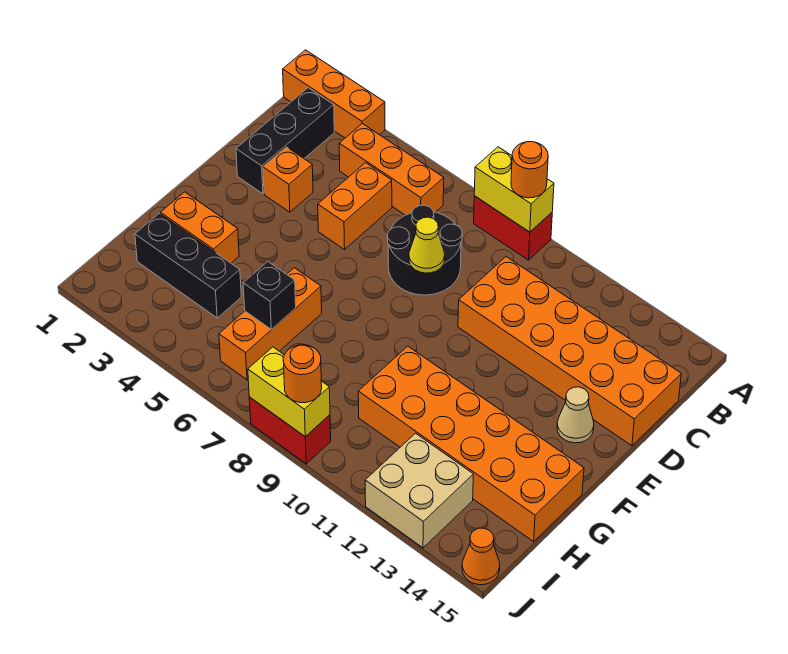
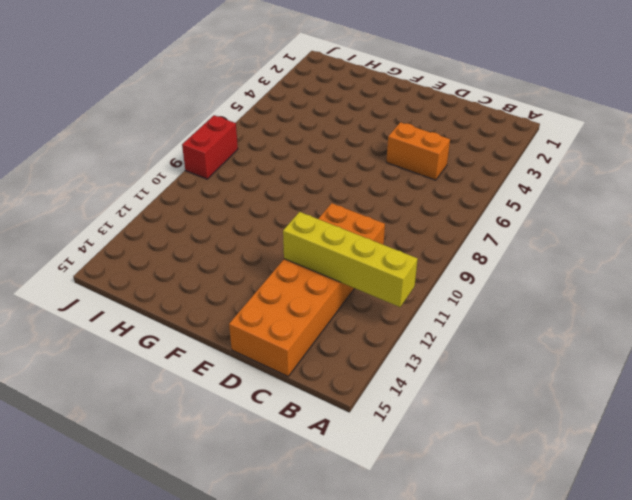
yellow brick A12:D12 level 2 -> none
none -> orange brick A1:A3 level 1
none -> red brick A8:A9 level 1
none -> black brick B2:D2 level 1

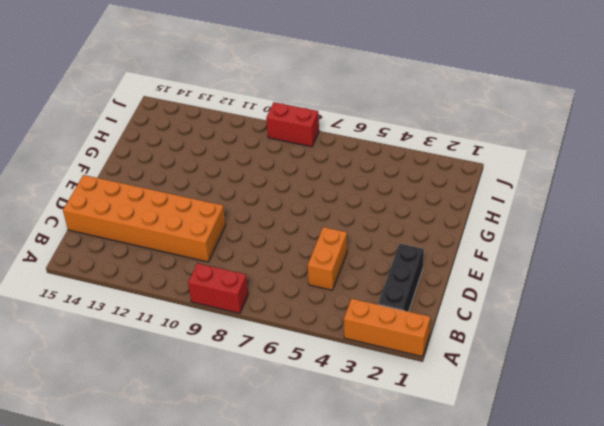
none -> orange brick B4:B6 level 1
none -> black round brick C7:D8 level 1
none -> orange brick D3 level 1

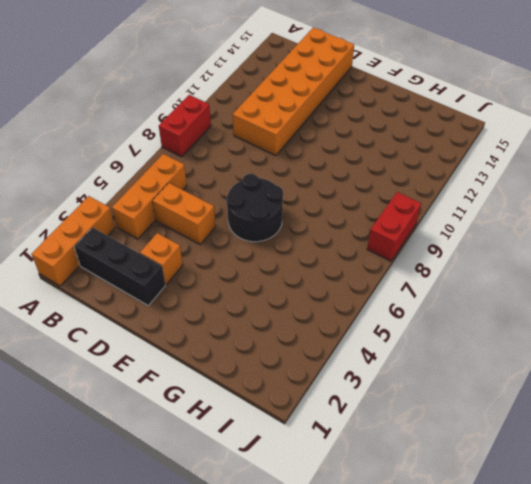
black round brick E6:F7 level 1 -> black round brick C7:D8 level 1
none -> tan cone E14 level 1
none -> orange brick G2:G3 level 1
none -> orange brick G6:I6 level 1

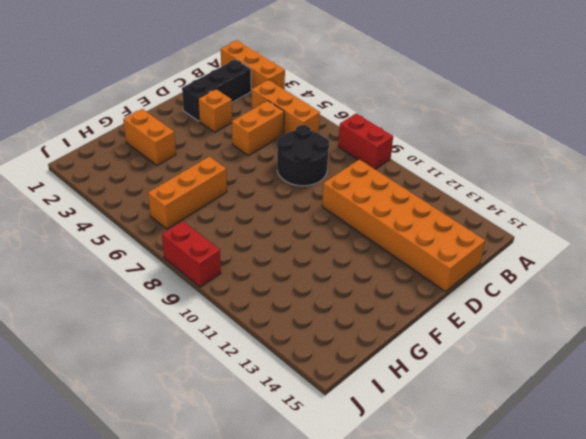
none -> tan cone E14 level 1
none -> orange brick G10:H15 level 1
none -> black brick H2:H4 level 1

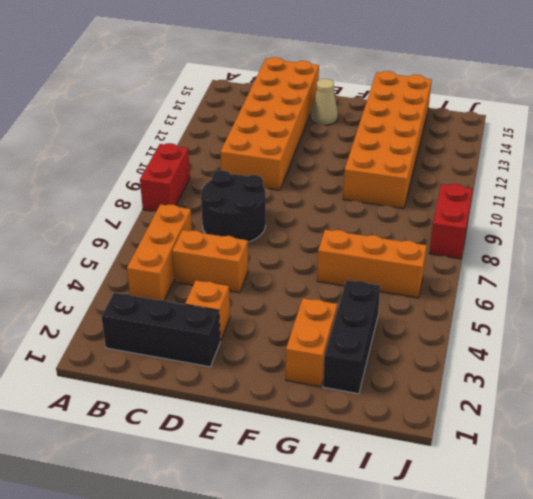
none -> orange brick A1:A3 level 1
none -> tan brick I12:J13 level 1
none -> orange cone J15 level 1

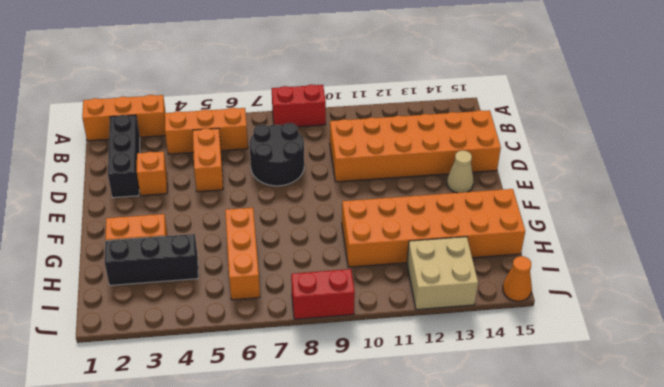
none -> yellow brick A8:A9 level 2
none -> yellow cone D8 level 2
none -> black brick H6 level 2

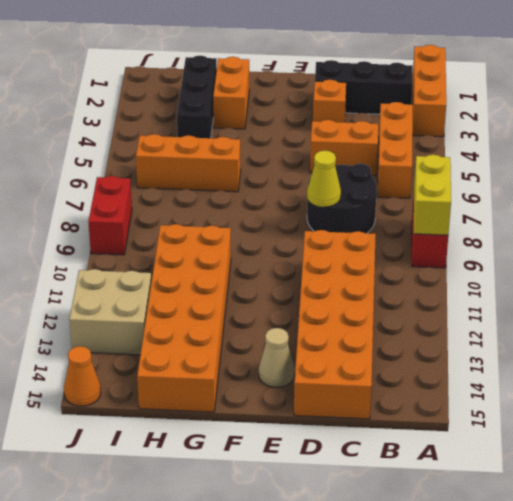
none -> black brick H6 level 2
none -> yellow brick J8:J9 level 2
none -> orange round brick A9 level 3

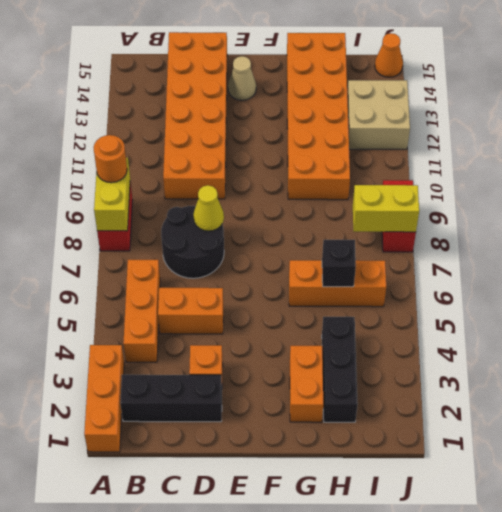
yellow brick I8:J8 level 2 -> yellow brick J8:J9 level 2
none -> orange round brick J9 level 3

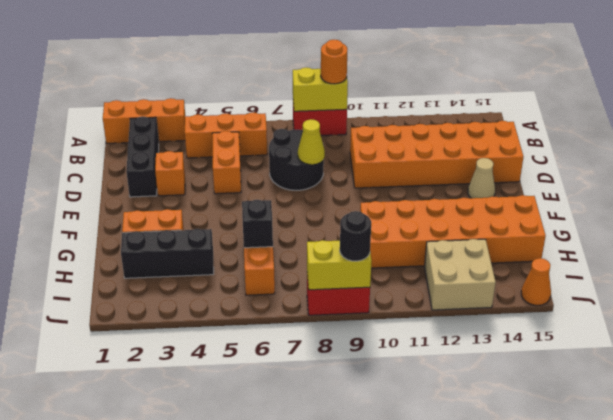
black round brick J9 level 3 -> orange round brick J9 level 3

